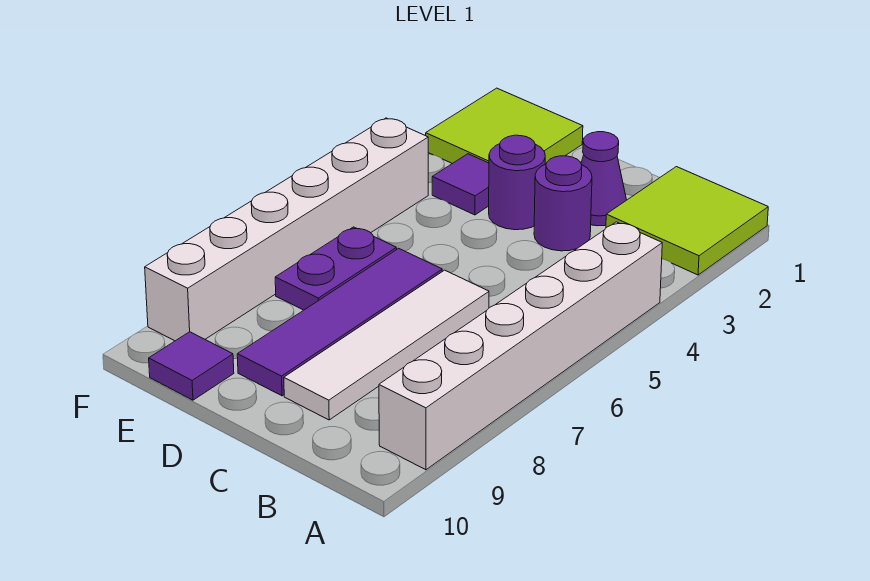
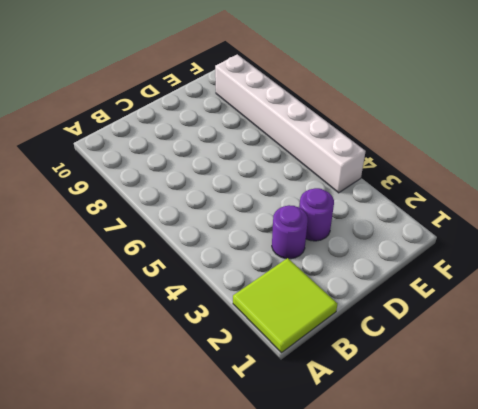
none -> white brick A4:A9 level 1
none -> purple cone C2 level 1
none -> white tile C6:C9 level 1

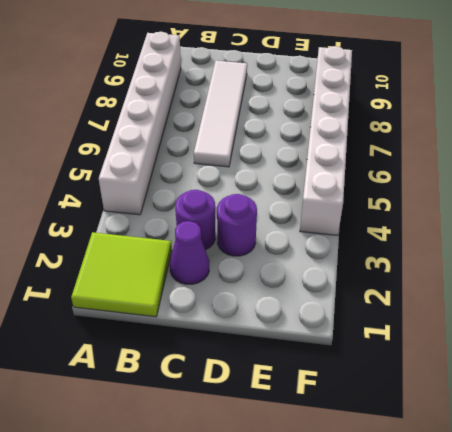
none -> purple tile D6:D9 level 1
none -> lime tile E1:F2 level 1
none -> purple tile E3 level 1

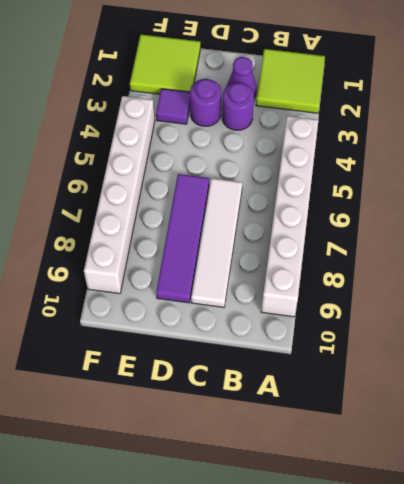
none -> purple plate E6:E7 level 1
none -> purple tile E10 level 1

